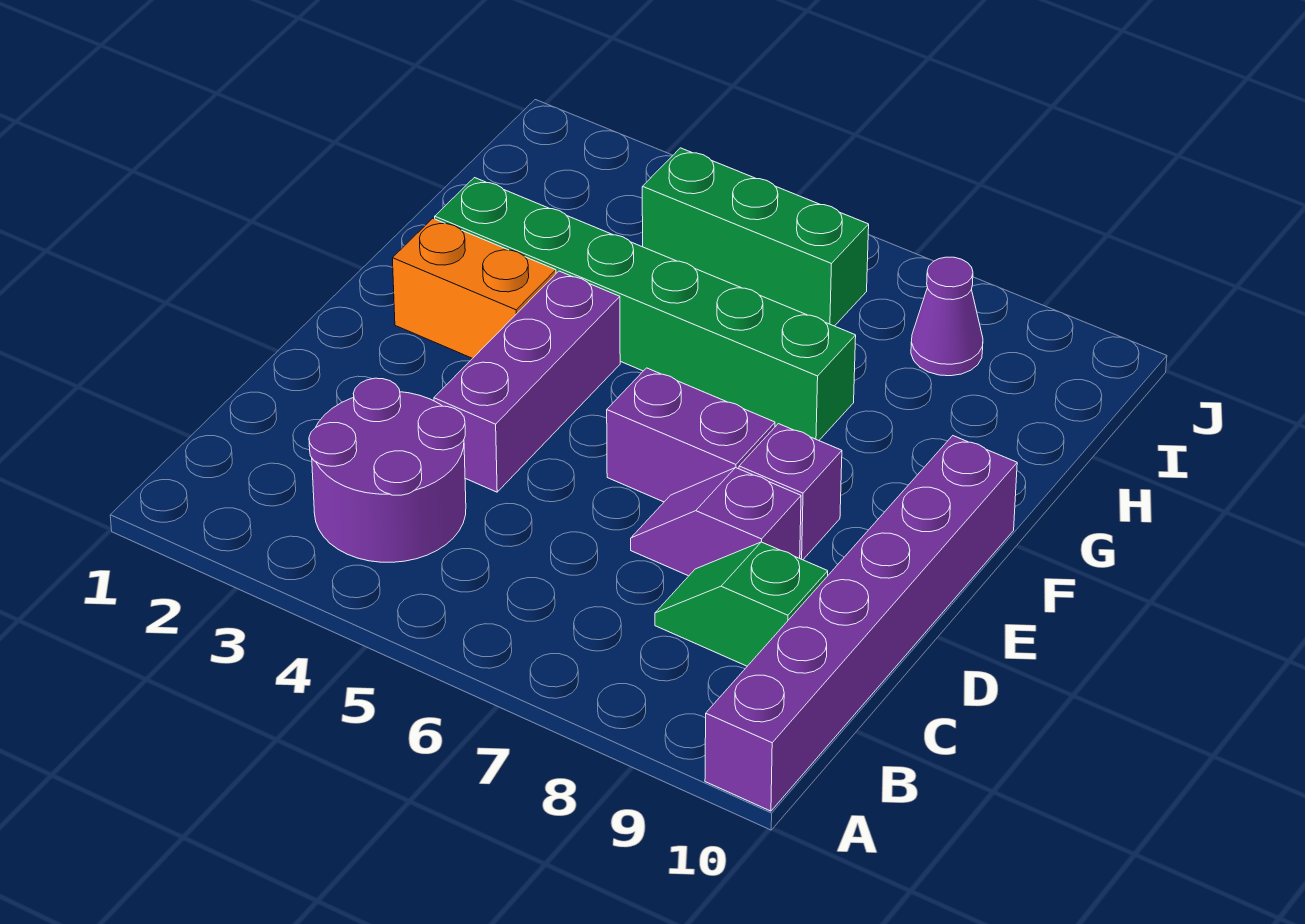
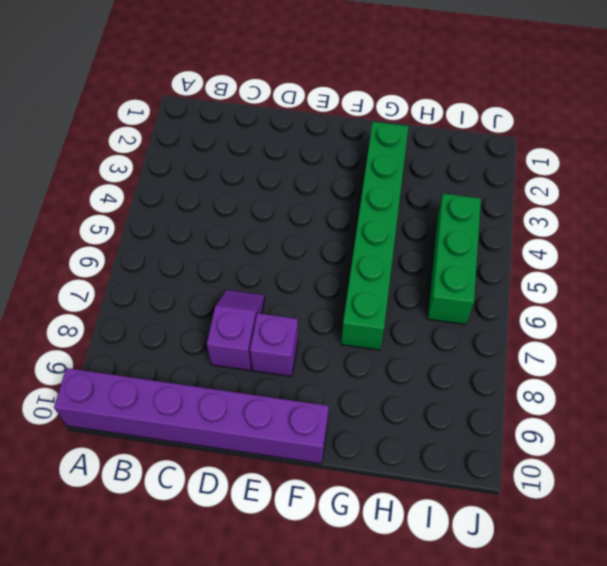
none -> purple round brick B3:C4 level 1
none -> green slope C8:C9 level 1 top 9

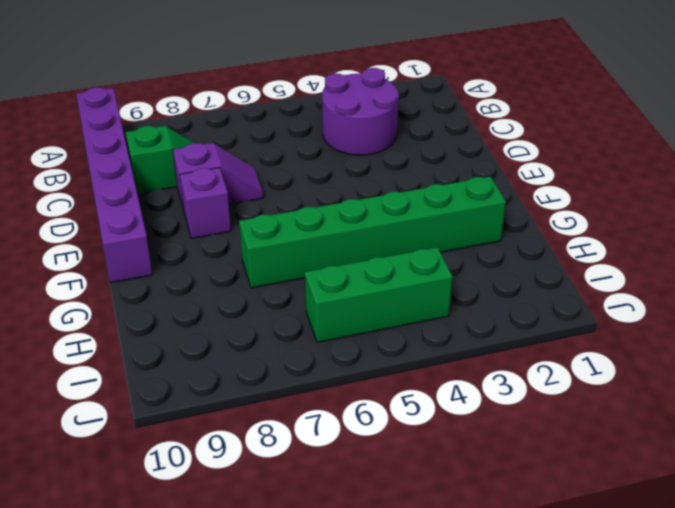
none -> purple brick D4:F4 level 1
none -> purple brick E6:E7 level 1

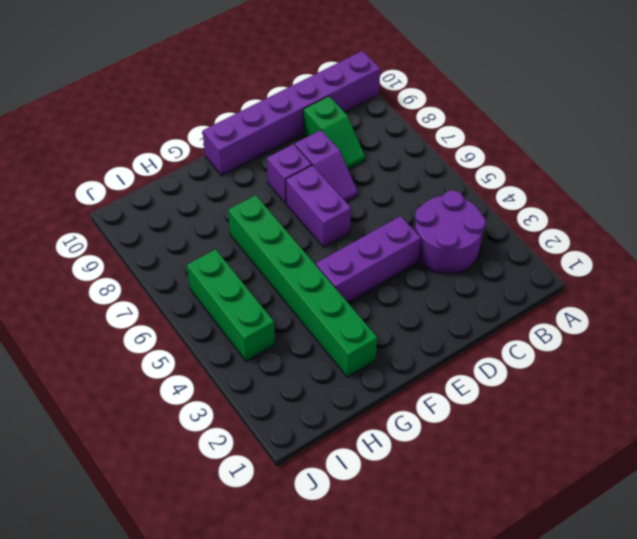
none -> orange brick F2:F3 level 1
none -> purple cone I8 level 1

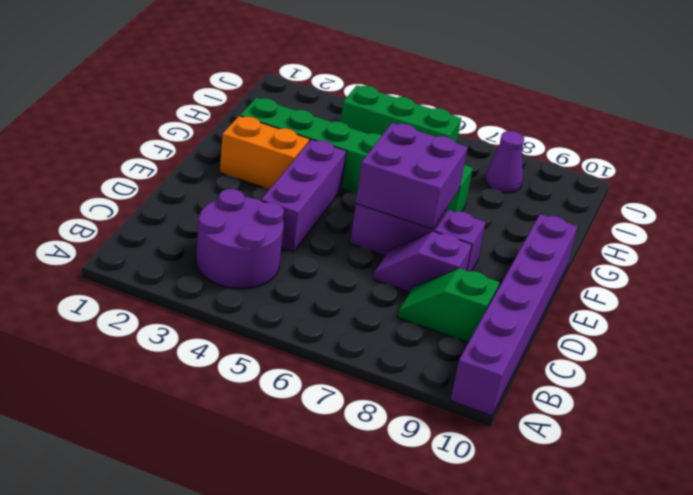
purple brick E6:F7 level 2 -> none

